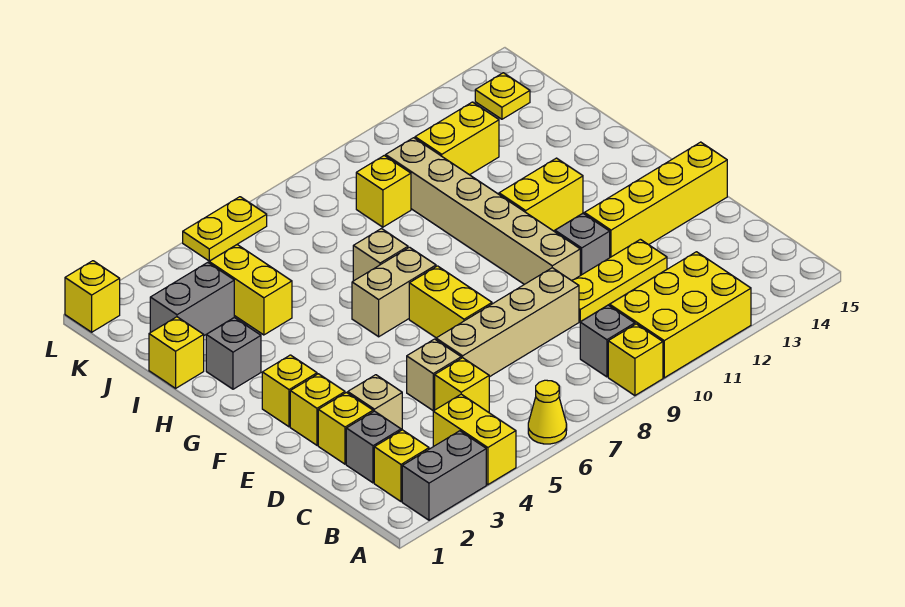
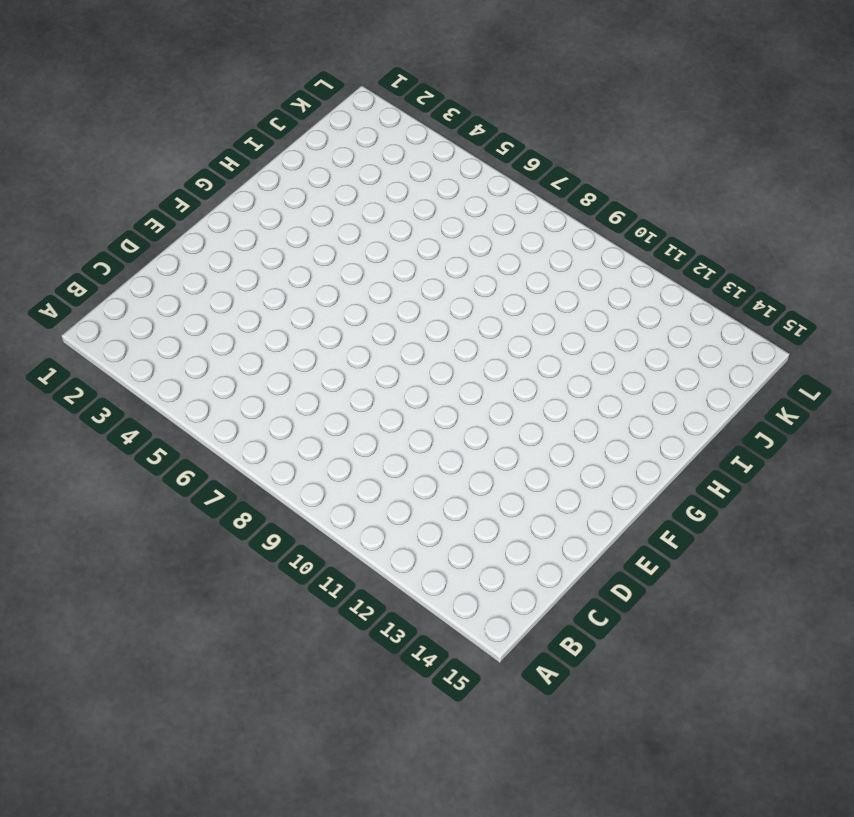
none -> grey brick A2:A3 level 1
none -> yellow brick A4:B4 level 1
none -> yellow cone A6 level 1
none -> yellow brick A9 level 1

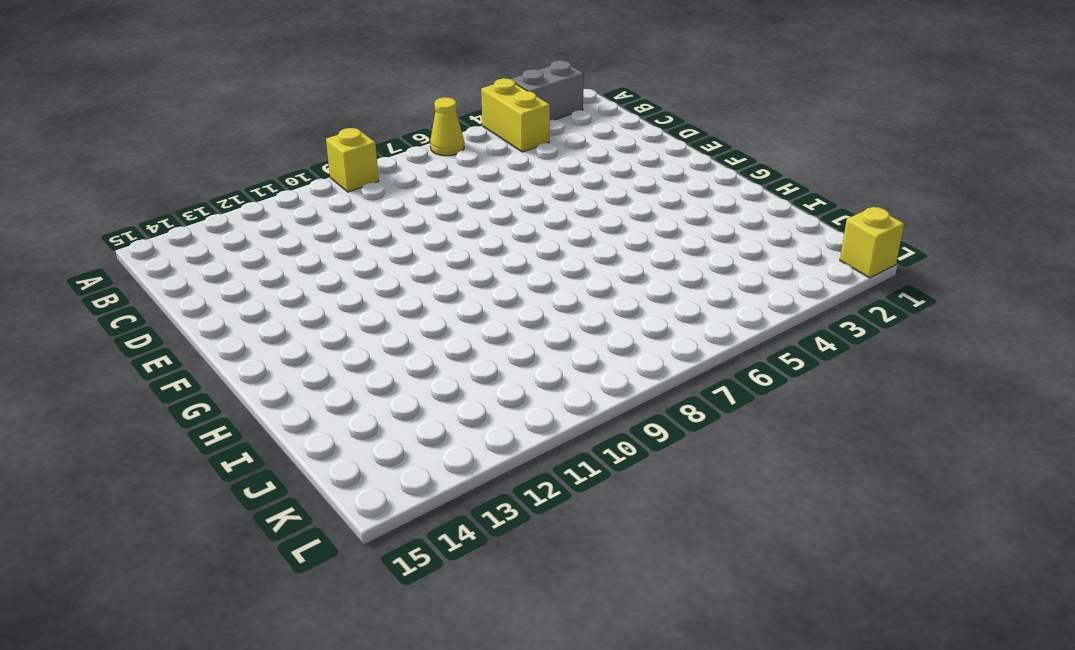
none -> yellow brick A10:B12 level 1
none -> yellow brick B2 level 1
none -> grey brick B9 level 1
none -> grey brick C2 level 1

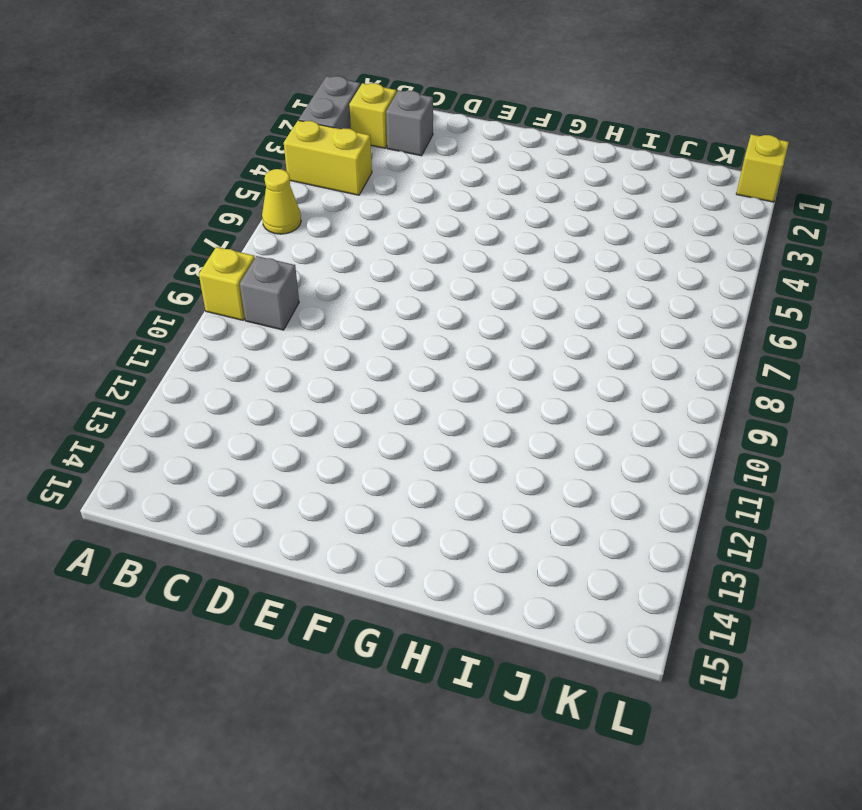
none -> yellow brick A10:B12 level 1
none -> yellow brick C5 level 1
none -> yellow brick D2 level 1
none -> tan brick D3 level 1

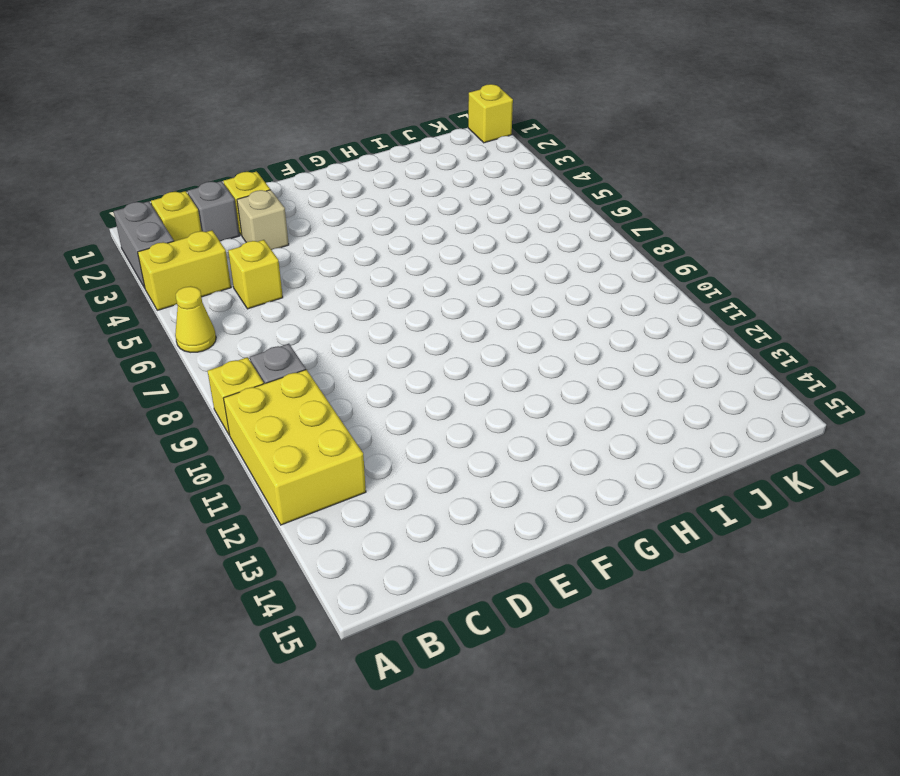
none -> tan brick D5 level 1
none -> tan brick D6:D9 level 1
none -> yellow plate D10:D12 level 1
none -> yellow brick E2 level 1

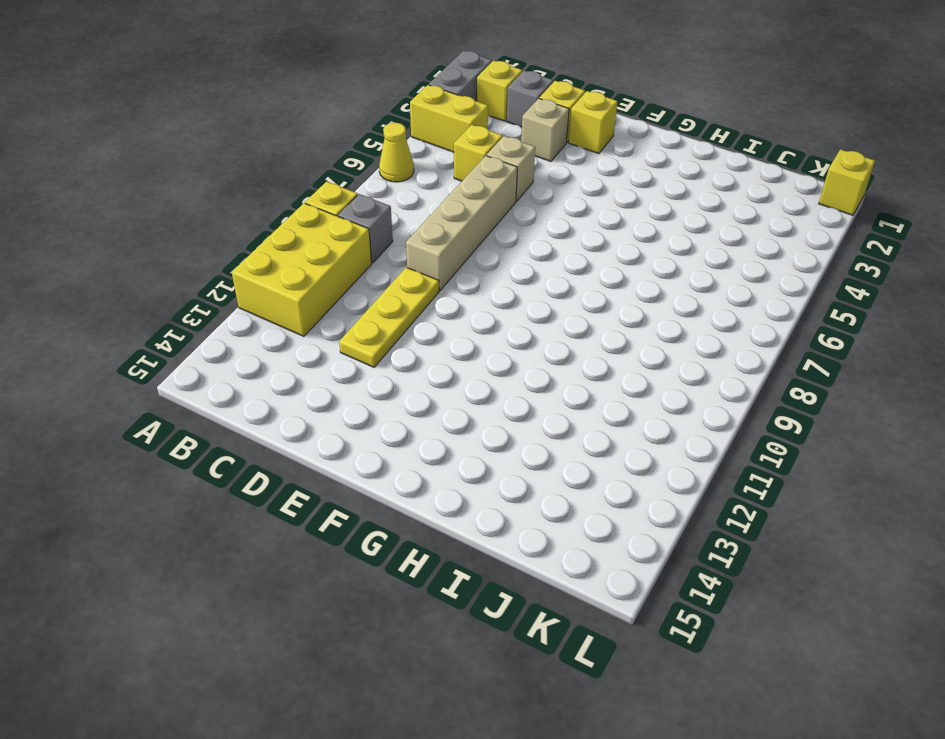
none -> yellow brick E7:F7 level 1
none -> tan brick E10:J10 level 1
none -> grey brick E11 level 1
none -> yellow brick E12:E15 level 1

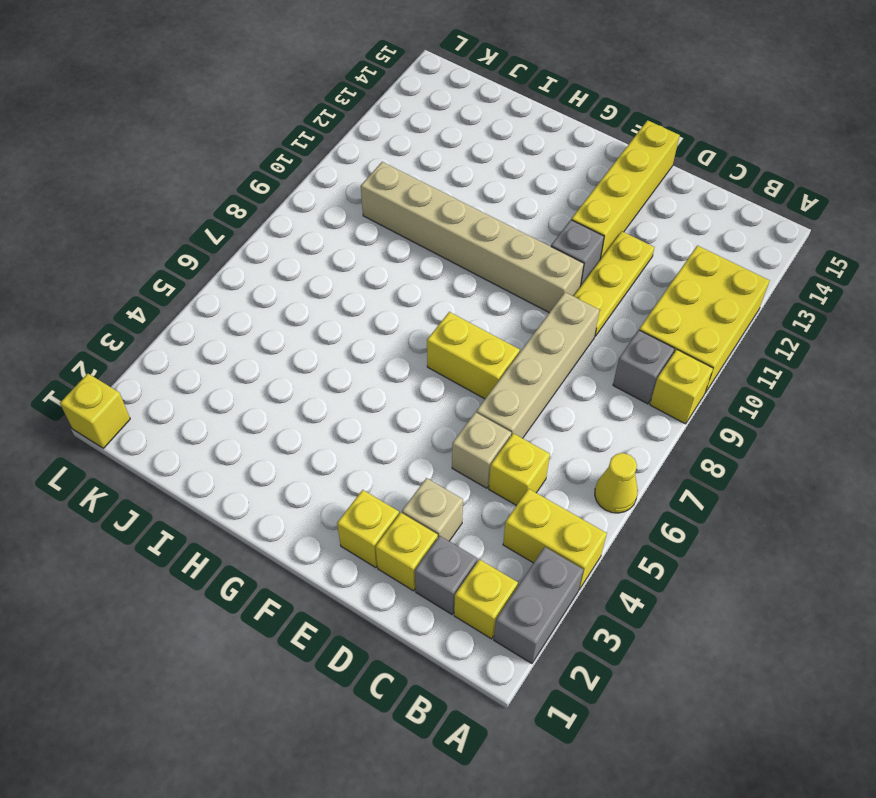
none -> yellow brick F2 level 1
none -> tan brick G6:G7 level 1
none -> yellow brick G11:G12 level 1
none -> grey brick H2 level 1

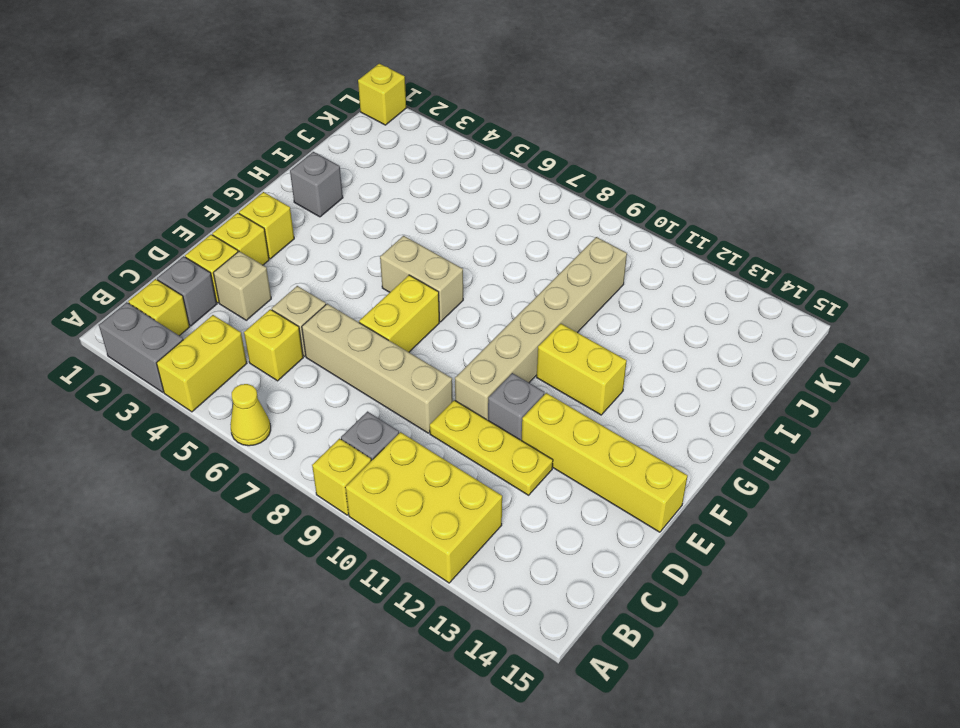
none -> tan brick H7 level 1
none -> yellow brick I1 level 1
none -> yellow brick I4:J4 level 1
none -> grey brick J2:J3 level 1

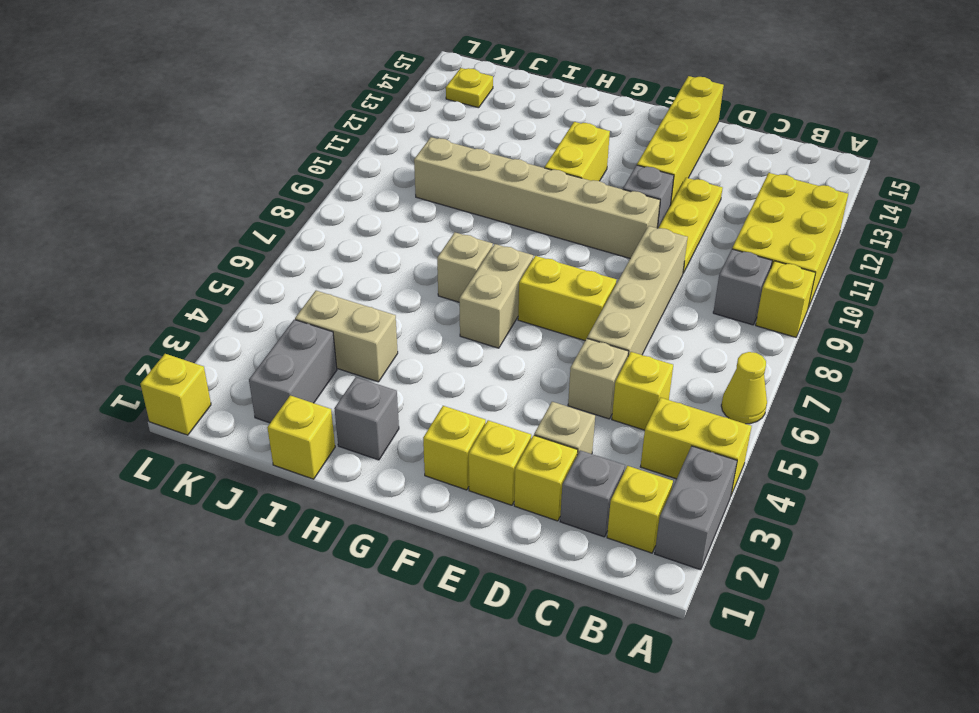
tan brick I4:J4 level 1 -> yellow brick I4:J4 level 1
none -> yellow brick J9 level 1
none -> yellow brick J11:J12 level 1
none -> yellow plate L5:L6 level 1

